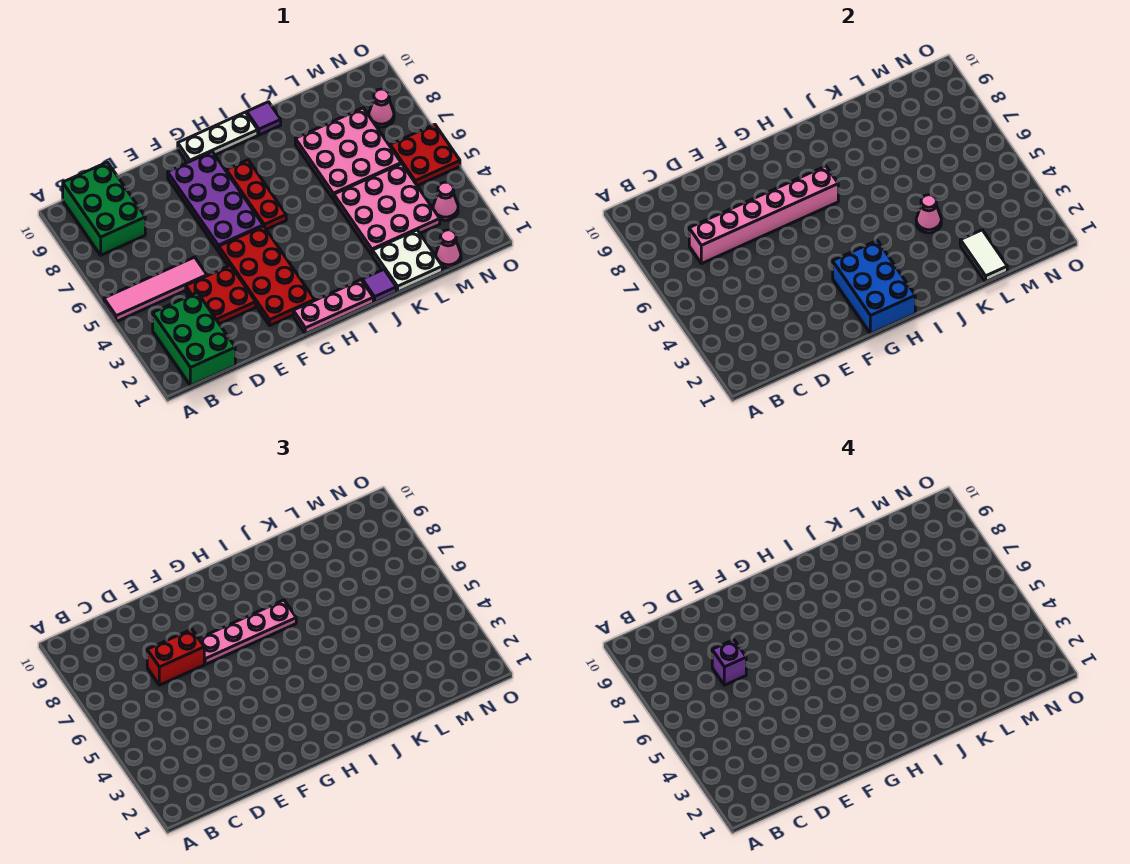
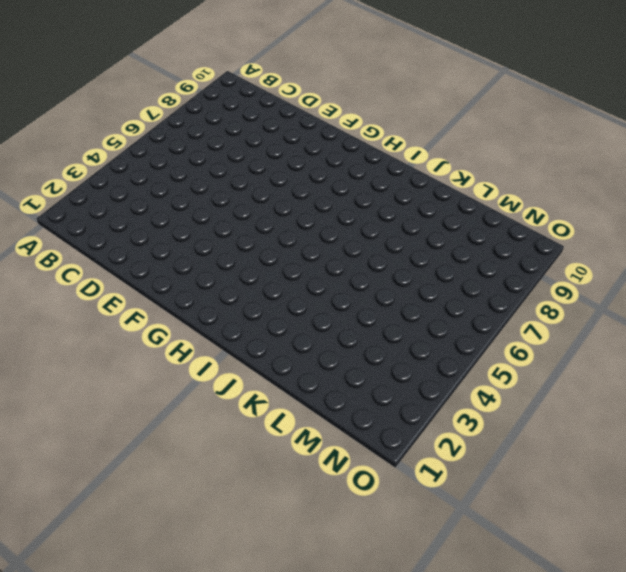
none -> pink tile A5:D5 level 1
none -> green brick B1:C3 level 1
none -> green brick B8:C10 level 1

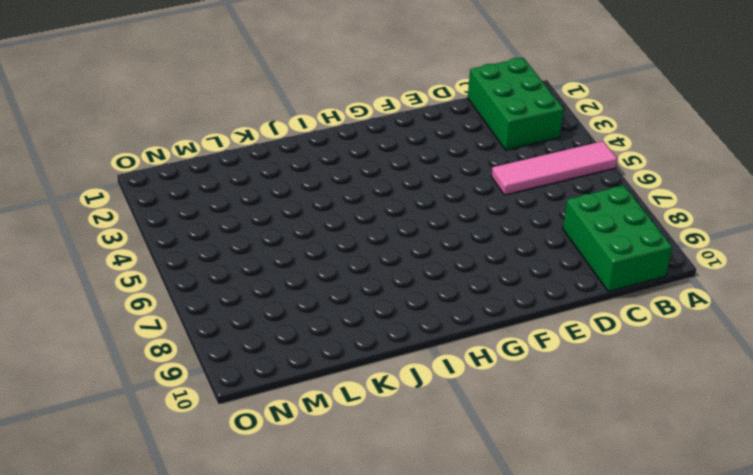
none -> red plate D3:E4 level 1
none -> red plate F2:G5 level 1
none -> purple plate F6:G9 level 1

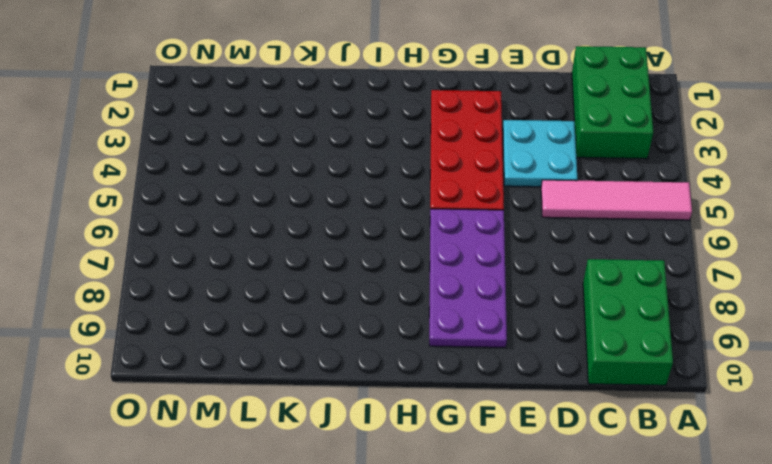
cyan plate D3:E4 level 1 -> red plate D3:E4 level 1
none -> pink plate G1:I1 level 1
none -> white plate G10:I10 level 1
none -> red plate H6:H8 level 1

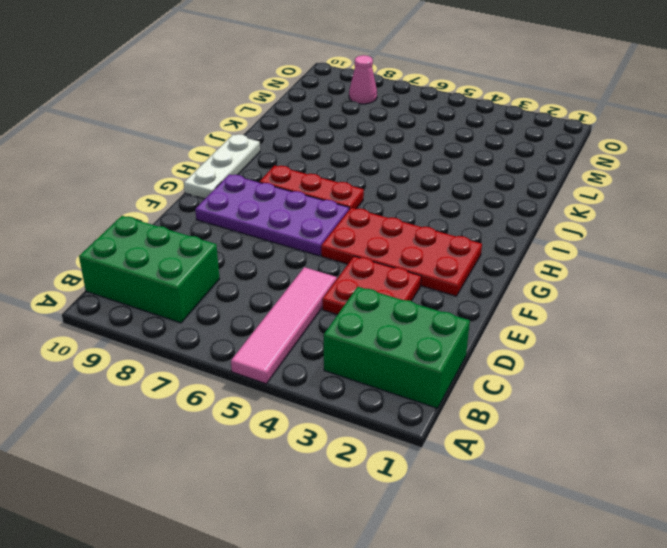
none -> pink plate G1:I1 level 1
none -> purple tile J1 level 1
none -> purple tile J10 level 1

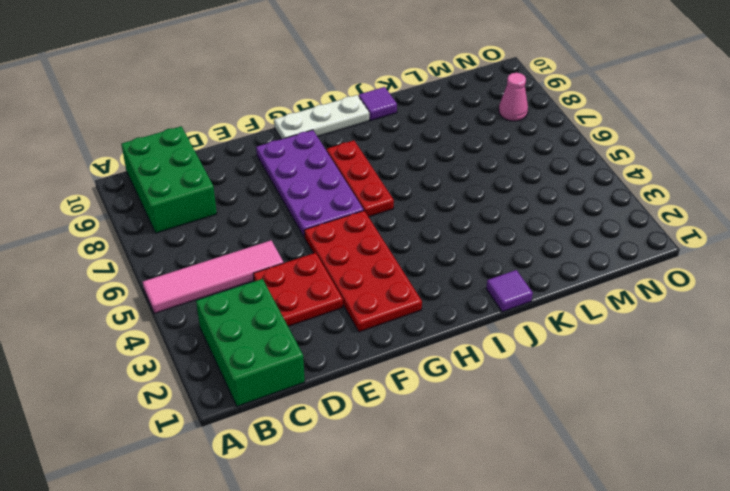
none -> pink plate G1:I1 level 1
none -> white plate K1:L2 level 1
none -> pink plate K3:M5 level 1

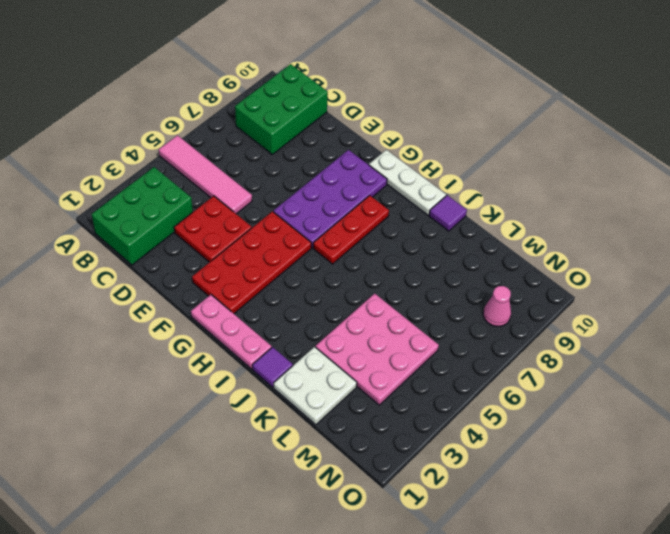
none -> pink plate K6:M8 level 1
none -> pink cone M1 level 1
none -> pink cone N3 level 1

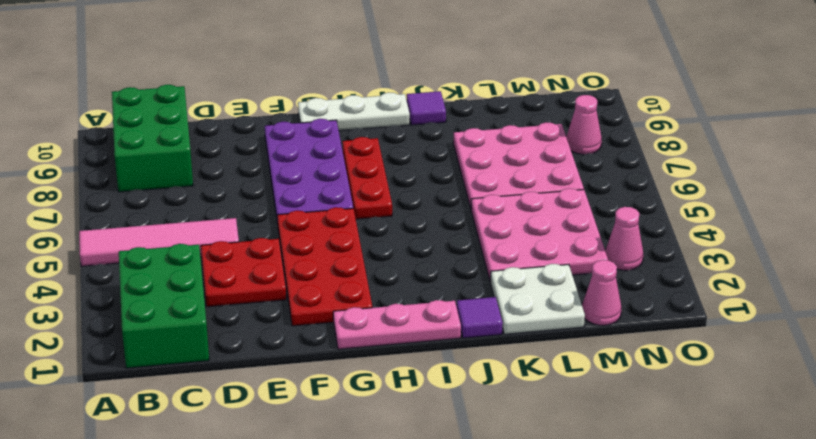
none -> red plate N5:O6 level 1
none -> pink brick C7:H7 level 2
none -> blue brick G1:H3 level 2

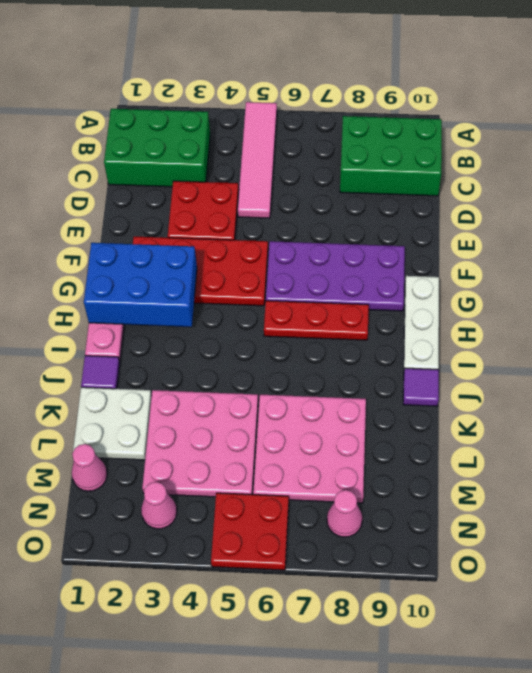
none -> pink brick C7:H7 level 2
none -> pink cone K4 level 2
none -> white tile L1:L2 level 2

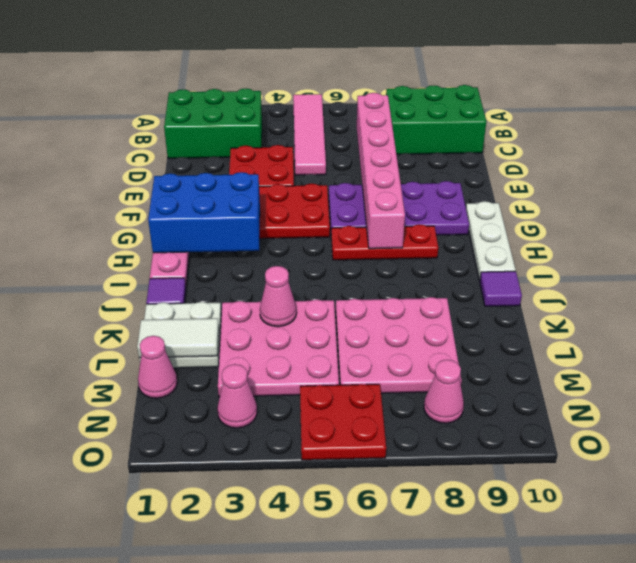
none -> red brick D7:E7 level 3
none -> pink plate F7:I7 level 3
none -> purple brick D7 level 4

